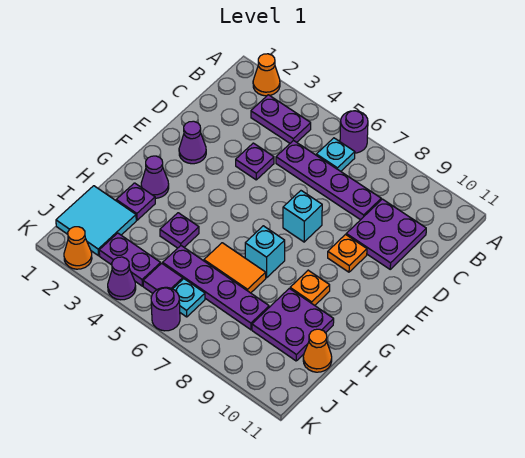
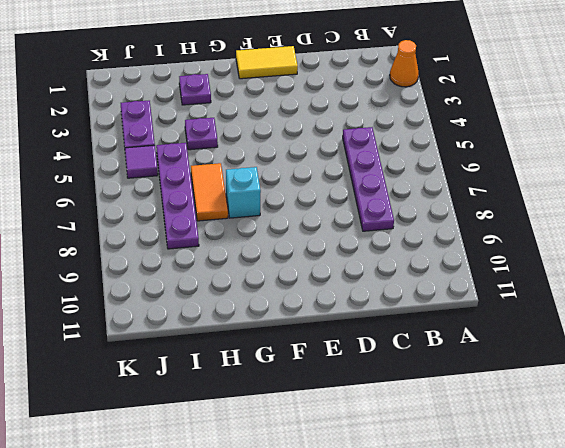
yellow tile E1:F1 level 1 -> none
none -> purple round brick A6 level 1
none -> purple plate B3:B4 level 1
none -> cyan plate B6 level 1

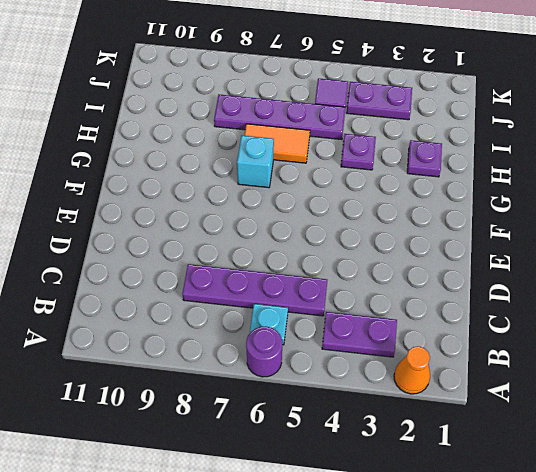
none -> purple plate C9:D10 level 1
none -> purple plate D4 level 1
none -> purple cone E2 level 1

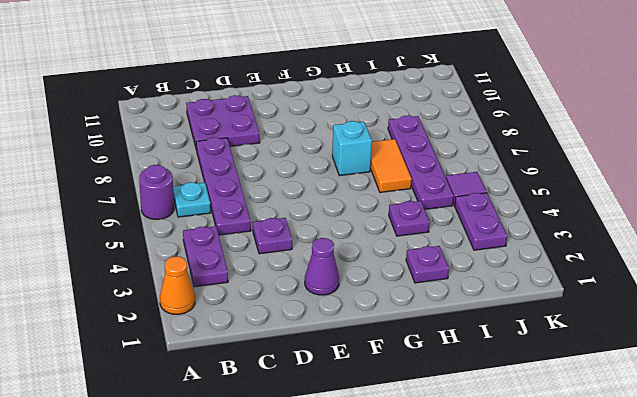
none -> cyan brick E7 level 1
none -> orange plate E9 level 1
none -> purple cone G2 level 1

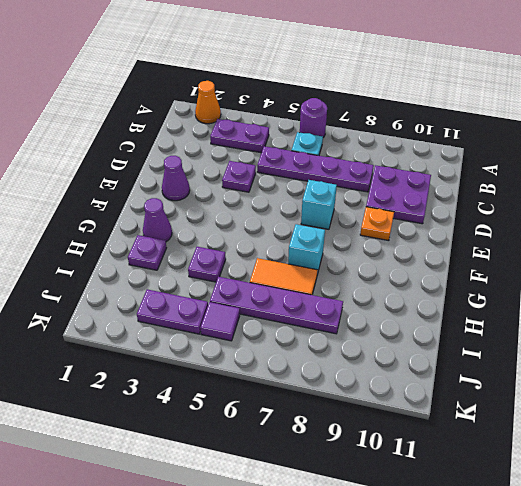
none -> orange plate G9 level 1
none -> purple plate H9:I10 level 1
none -> cyan tile I1:J2 level 1

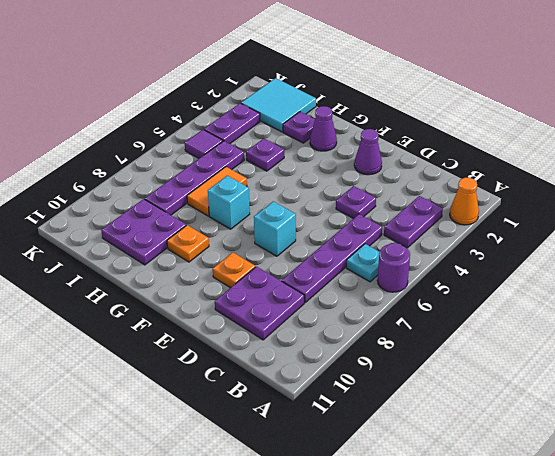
none -> orange cone I11 level 1
none -> cyan plate J6 level 1
none -> orange cone K2 level 1

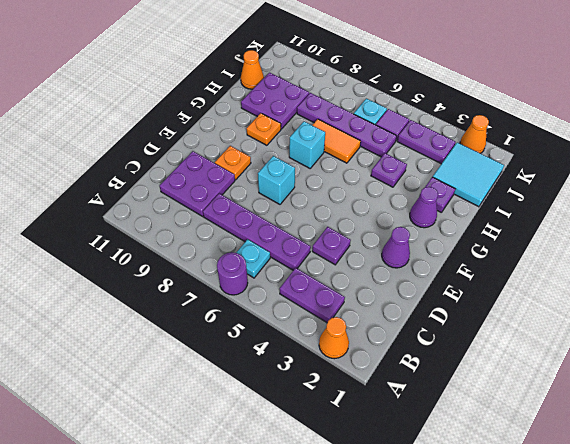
none -> purple cone K4 level 1
none -> purple round brick K6 level 1

